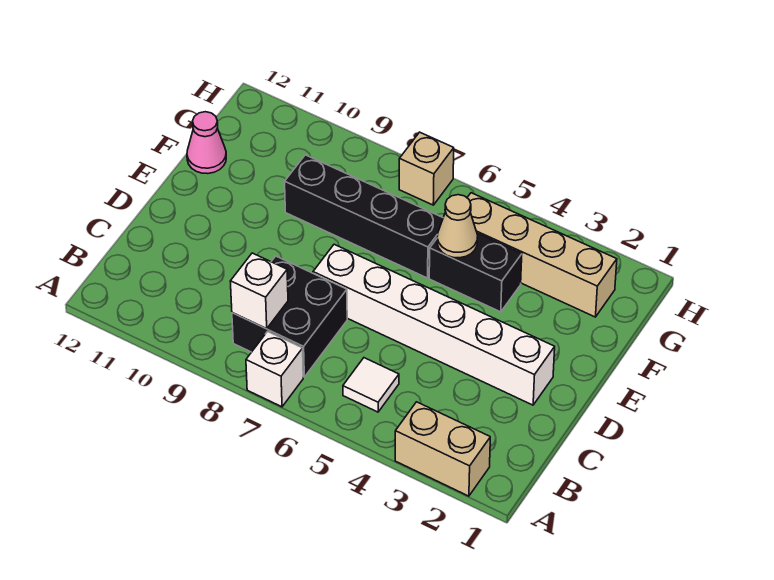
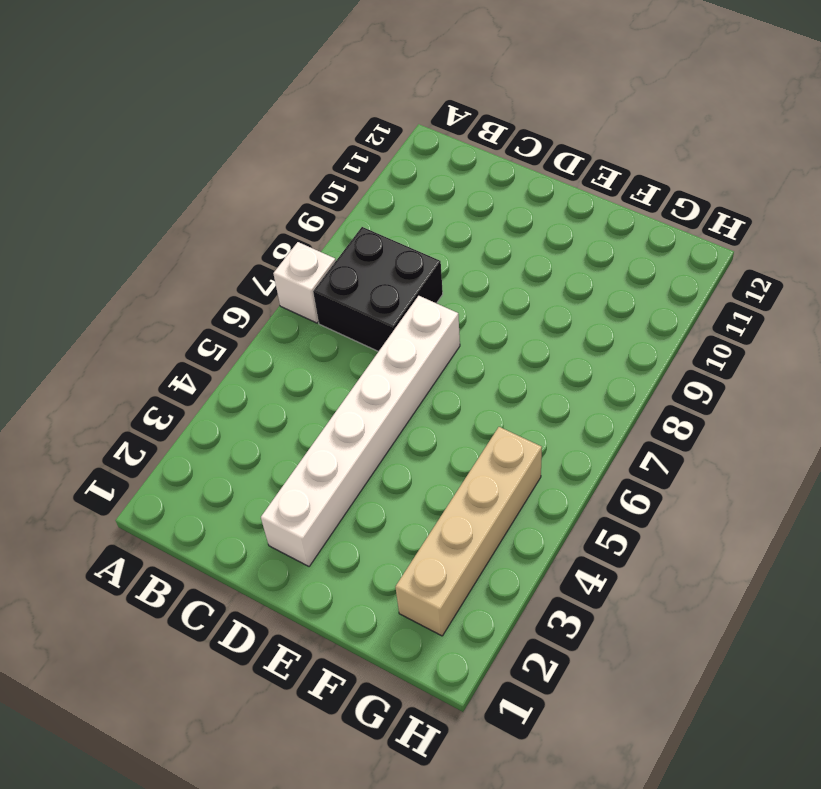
none -> tan brick A2:A3 level 1
none -> white tile B5 level 1
none -> black brick F4:F5 level 1

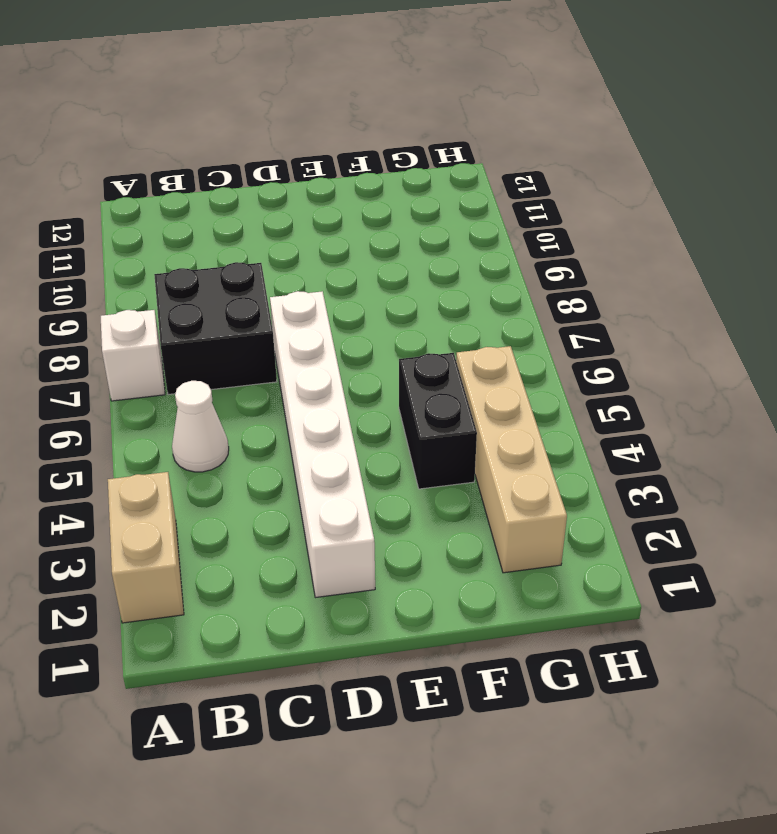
white cone B5 level 1 -> white tile B5 level 1
none -> black brick F6:F9 level 1
none -> pink cone F12 level 1
none -> tan brick H7 level 1

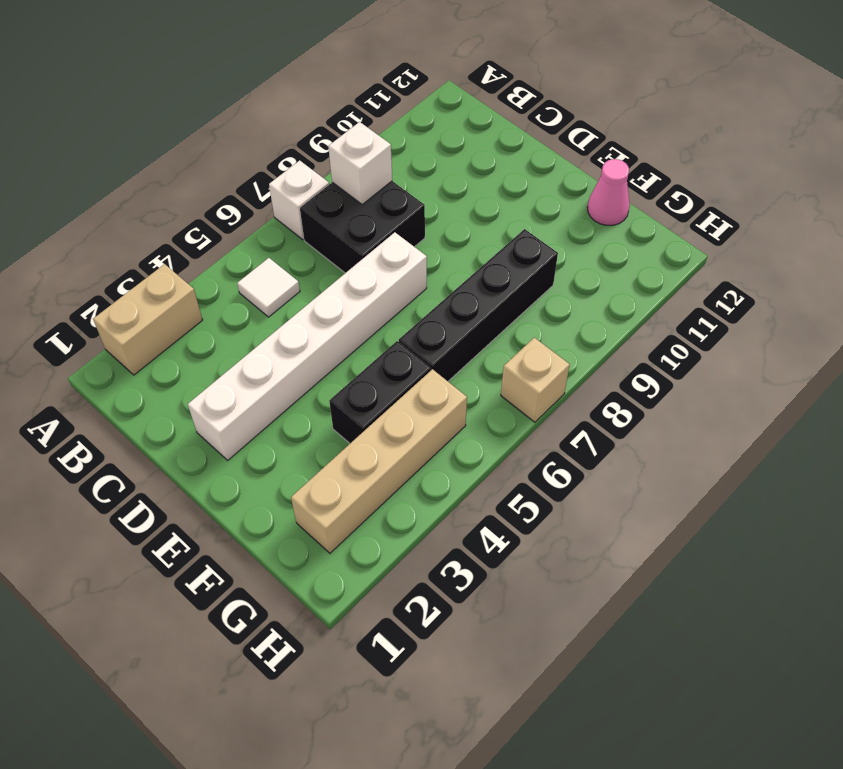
none -> tan cone F5 level 2

